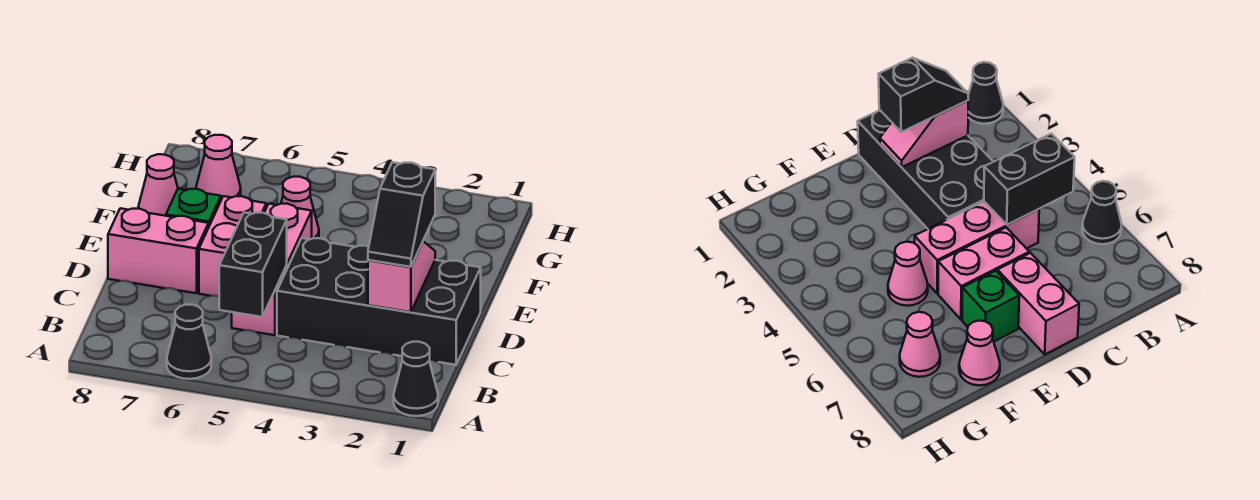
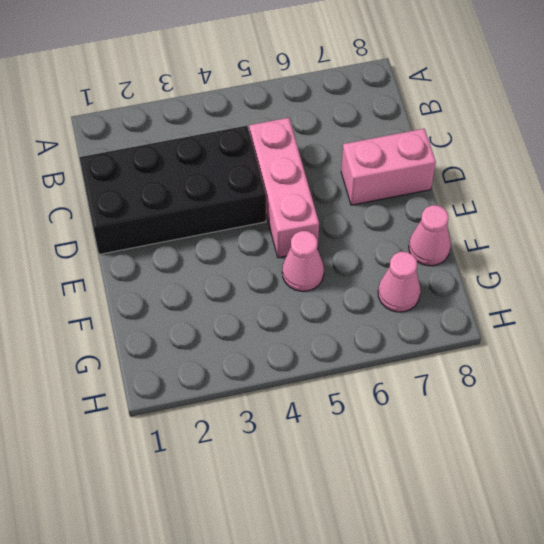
none -> black cone A1 level 1
none -> black cone A6 level 1
none -> pink brick D6:E6 level 1

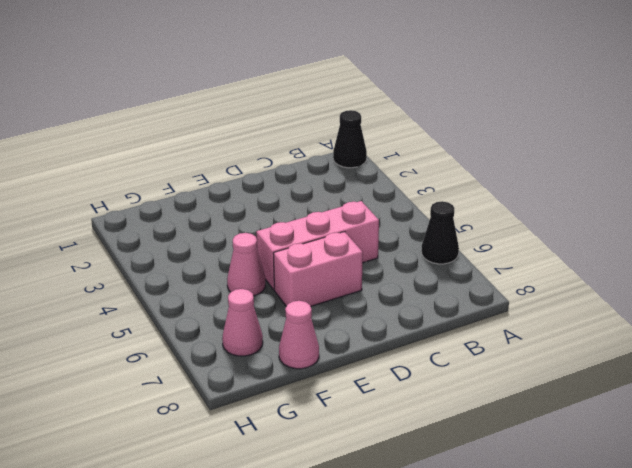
none -> black brick C1:D4 level 1
none -> pink brick D7:D8 level 1
none -> green brick E7 level 1

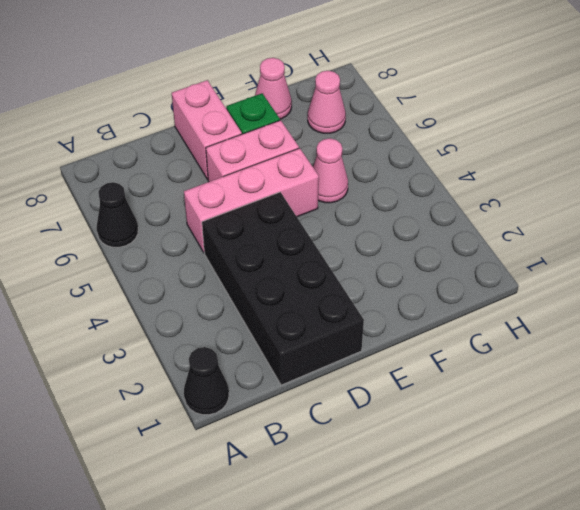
none -> black brick B5:C5 level 2
none -> pink slope C2:D2 level 2 top C
none -> black slope C2:D2 level 3 top D

